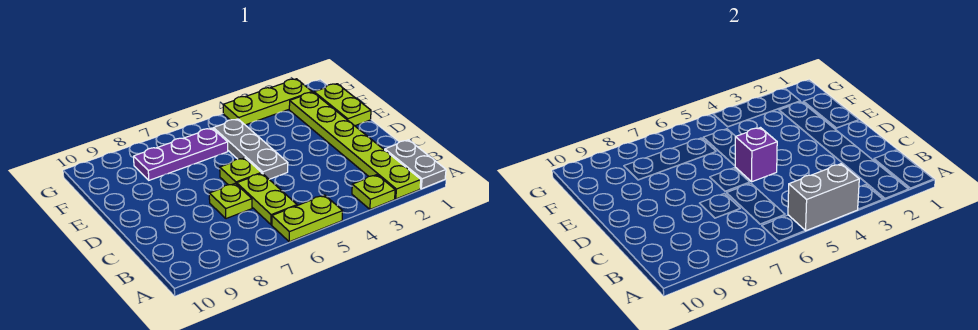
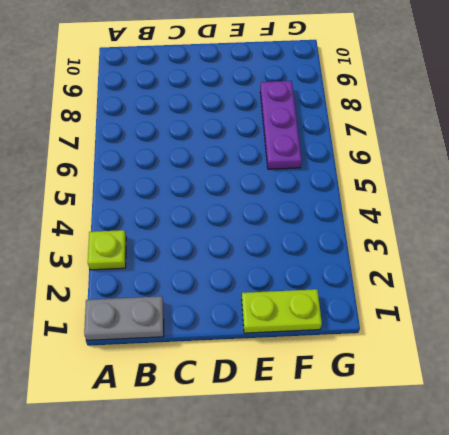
none -> lime plate A2:F2 level 1
none -> lime plate A5:A6 level 1
none -> lime plate B6:C6 level 1

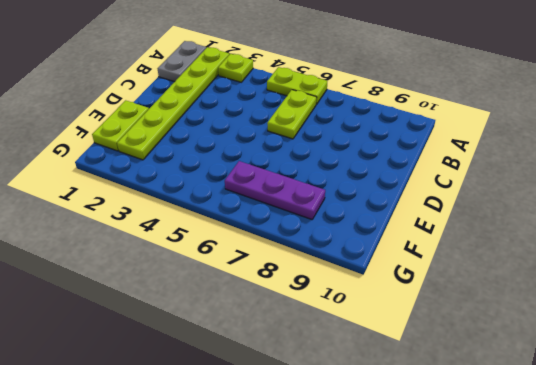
none -> lime plate C7 level 1
none -> grey plate D5:F5 level 1
none -> lime plate D6 level 1

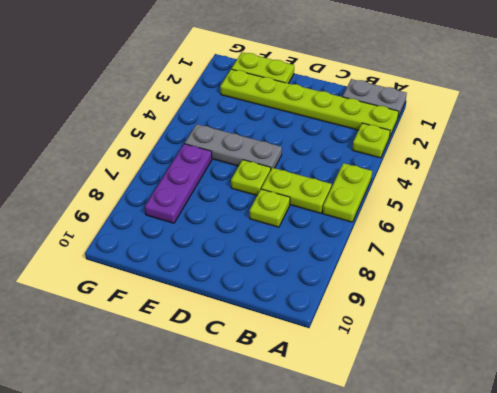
none -> lime plate G2:G4 level 1
none -> grey brick A4:A5 level 2
none -> purple brick D5 level 2

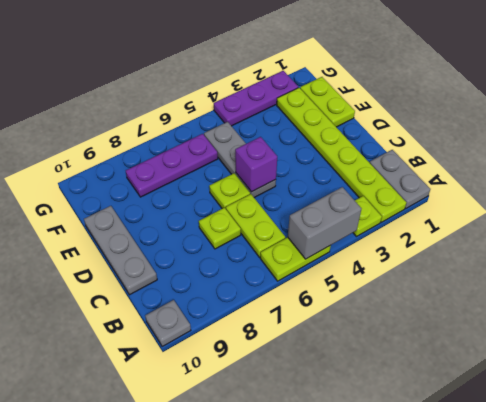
grey plate A10 level 1 -> none
grey plate C10:E10 level 1 -> none
purple plate G2:G4 level 1 -> lime plate G2:G4 level 1

